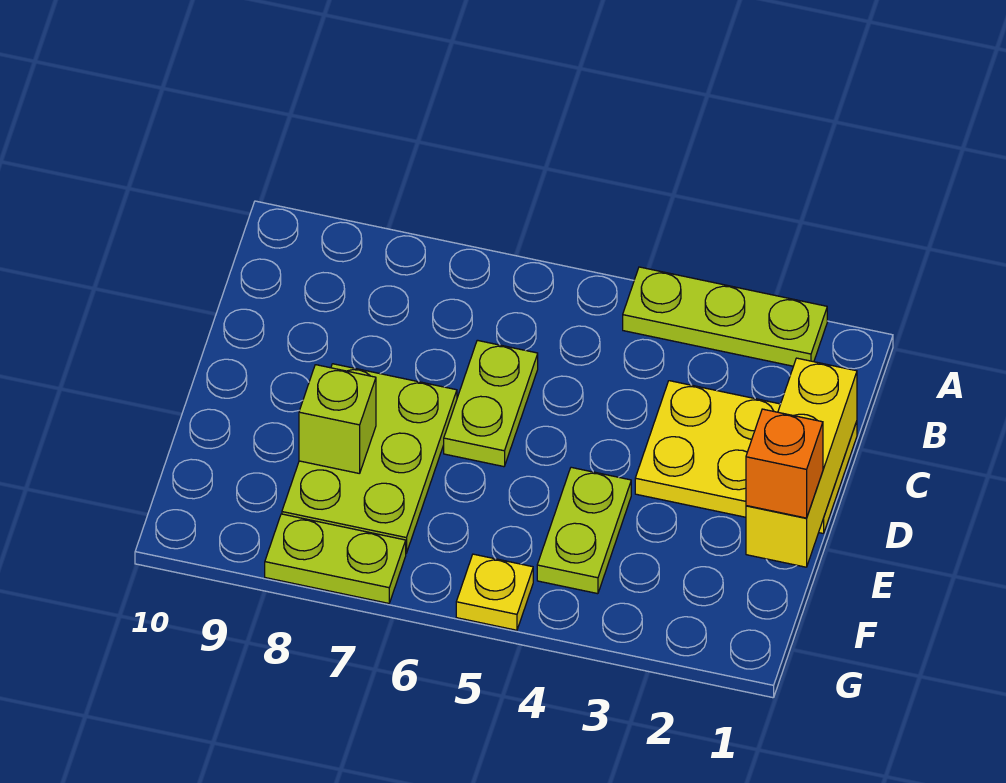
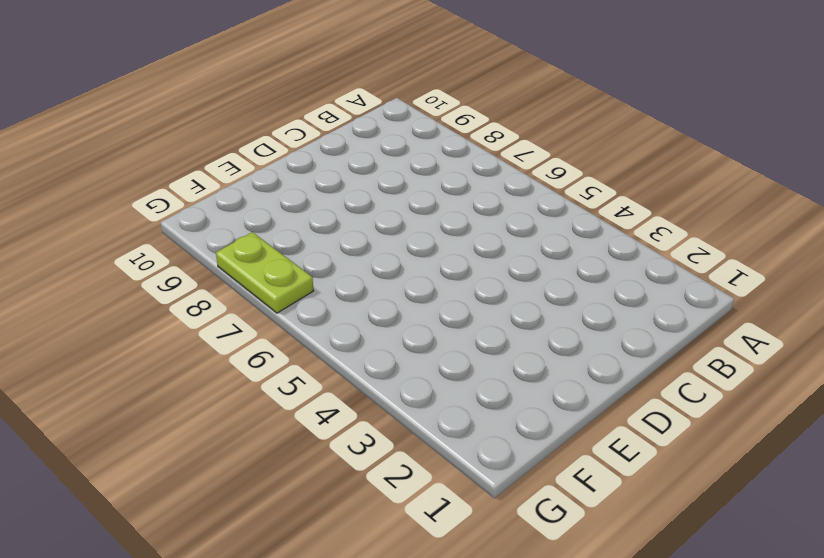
none -> lime plate A2:A4 level 1
none -> yellow plate C1:D3 level 1

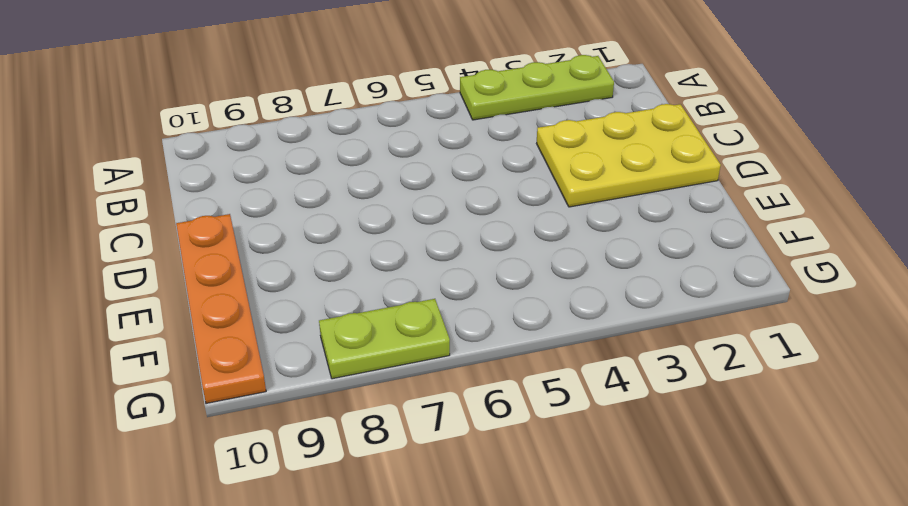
orange plate D10:G10 level 1 -> none
none -> lime plate C6:D6 level 1
none -> lime plate D7:F8 level 1

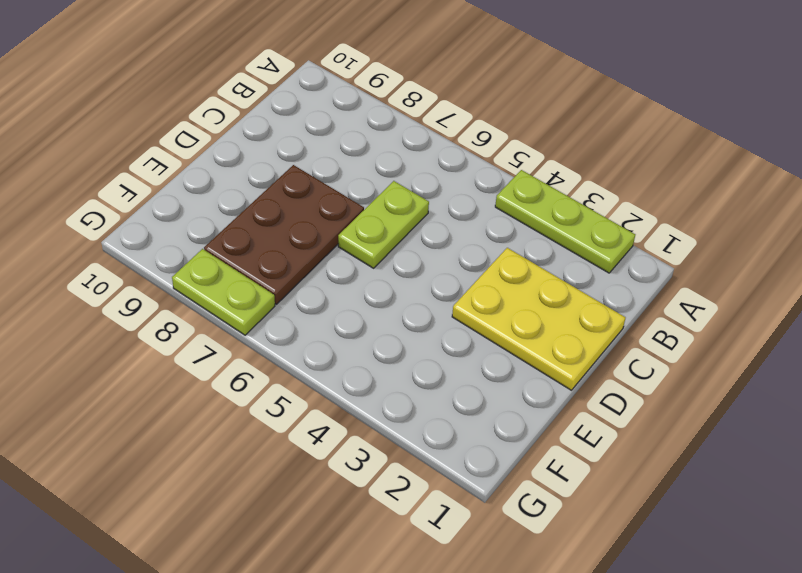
brown plate D7:F8 level 1 -> lime plate D7:F8 level 1
none -> lime plate E4:F4 level 1
none -> yellow plate G5 level 1

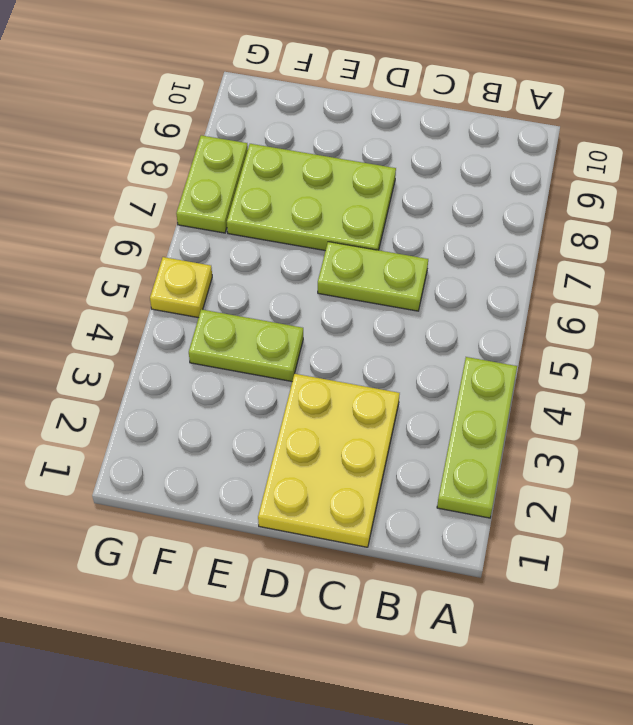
none -> yellow brick C1:E1 level 2
none -> lime brick E8 level 2

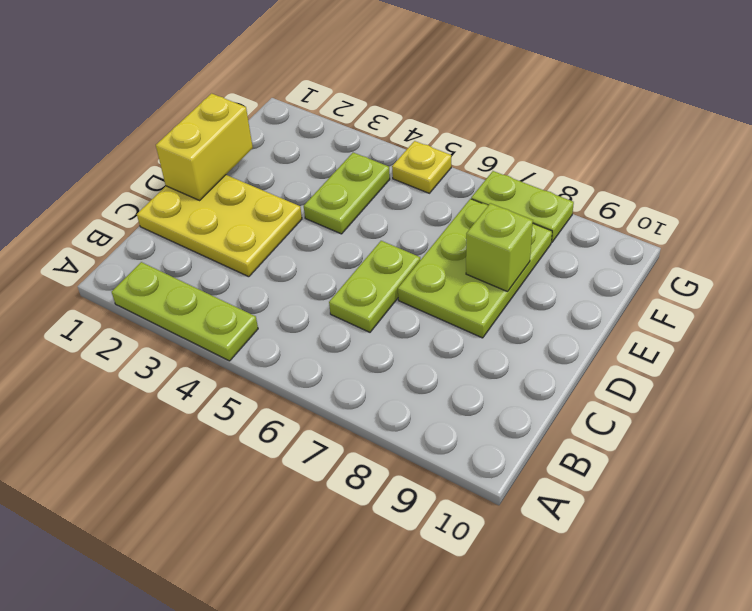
yellow brick D1:E1 level 2 -> yellow brick C1:E1 level 2
none -> orange brick E1 level 3

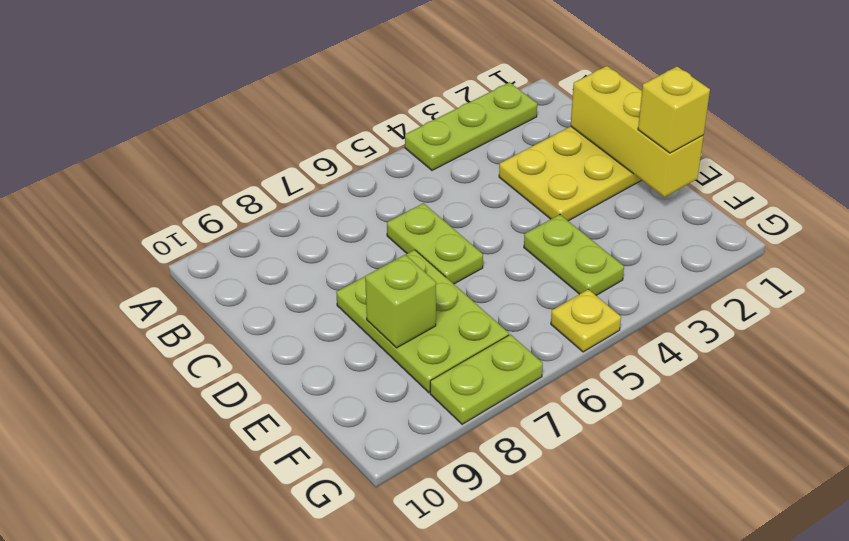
yellow brick E1 level 3 -> orange brick E1 level 3

